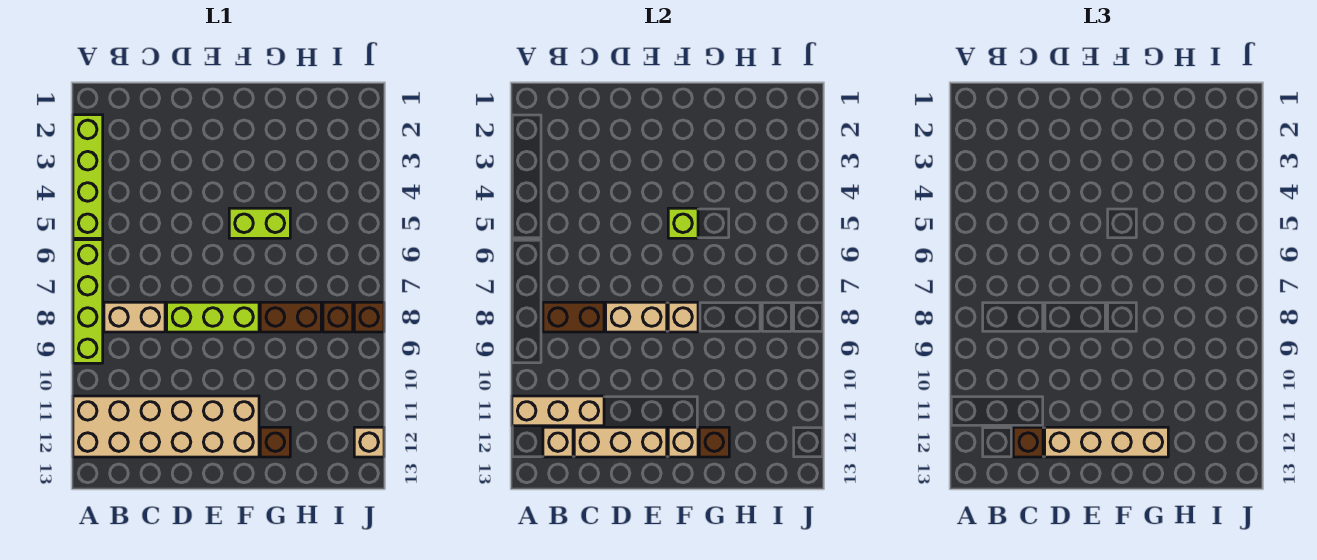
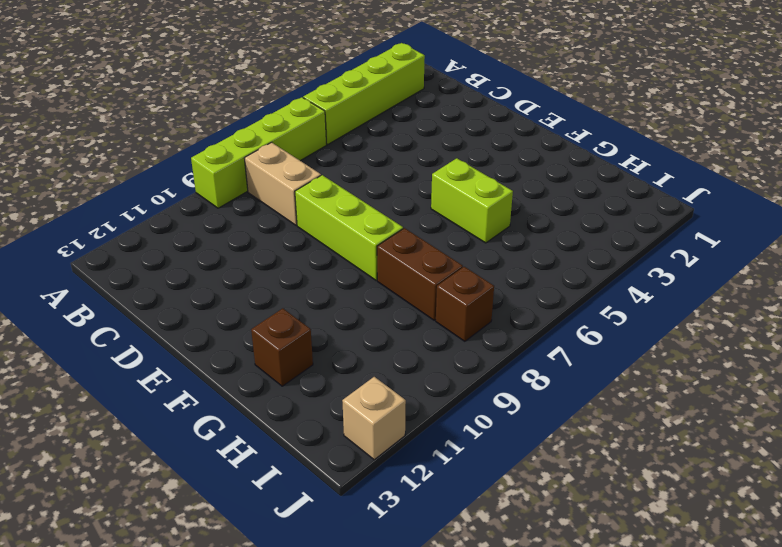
none -> tan brick A11:F12 level 1
none -> brown brick J8 level 1
none -> tan brick A11:C11 level 2

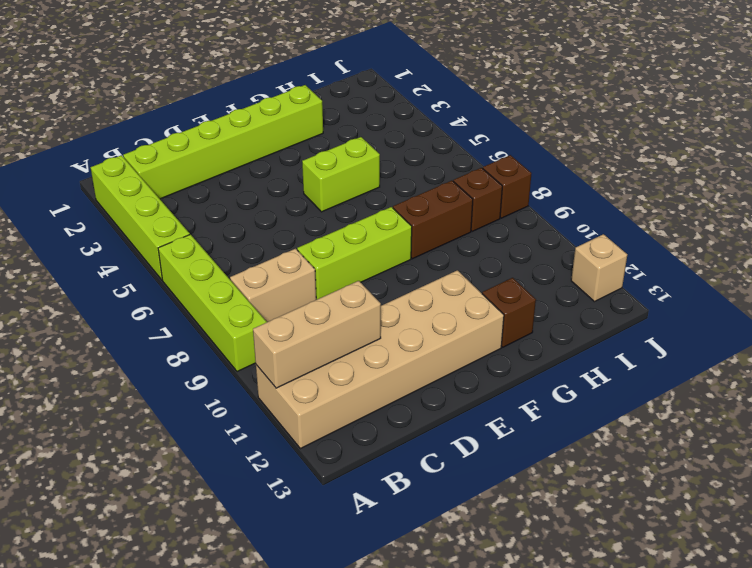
lime brick B2:G2 level 1 -> none
none -> brown brick B8:C8 level 2
none -> tan brick B12 level 2
none -> tan brick C12:E12 level 2

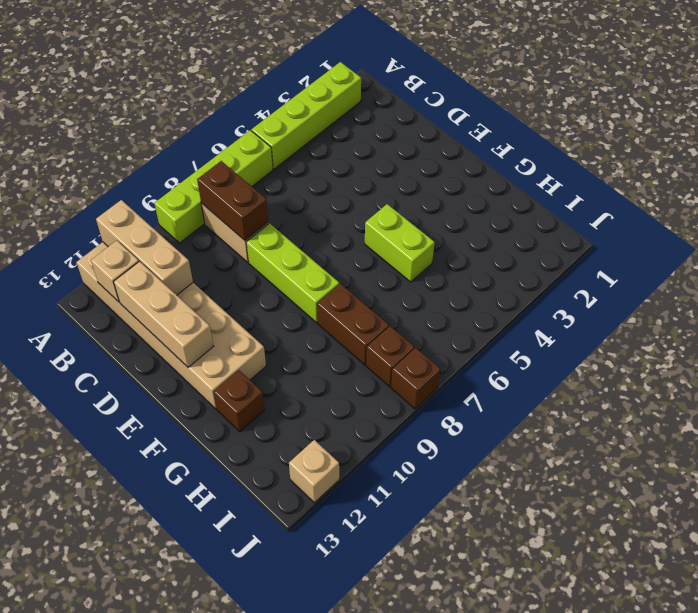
none -> tan brick D8:E8 level 2
none -> lime brick F5 level 2
none -> tan brick F8 level 2

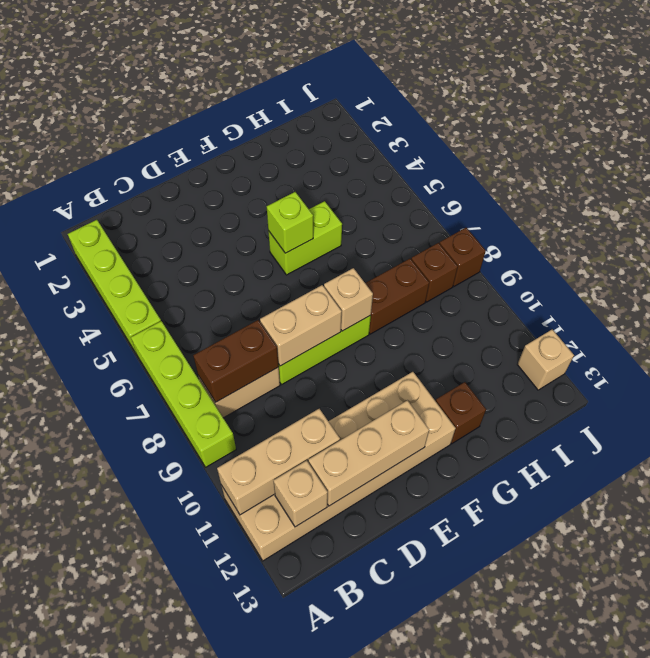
none -> tan brick F12 level 2
none -> brown brick G12 level 2
none -> brown brick C12 level 3

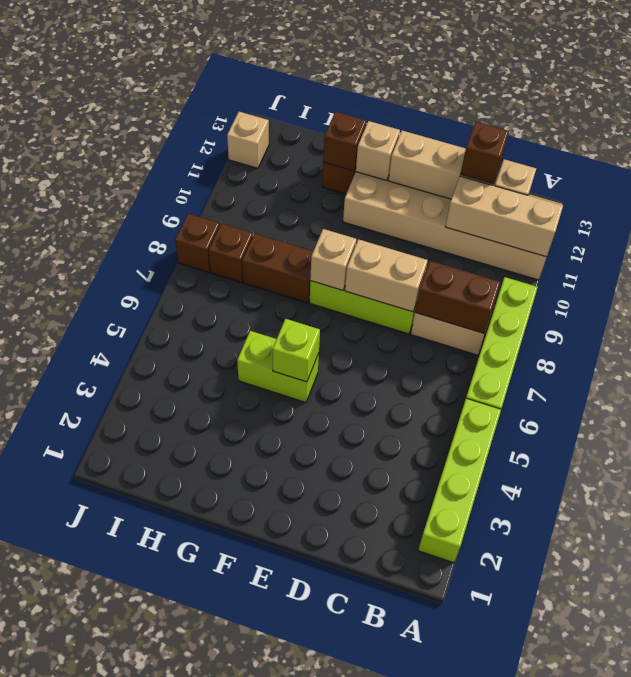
none -> tan brick D12:G12 level 3

